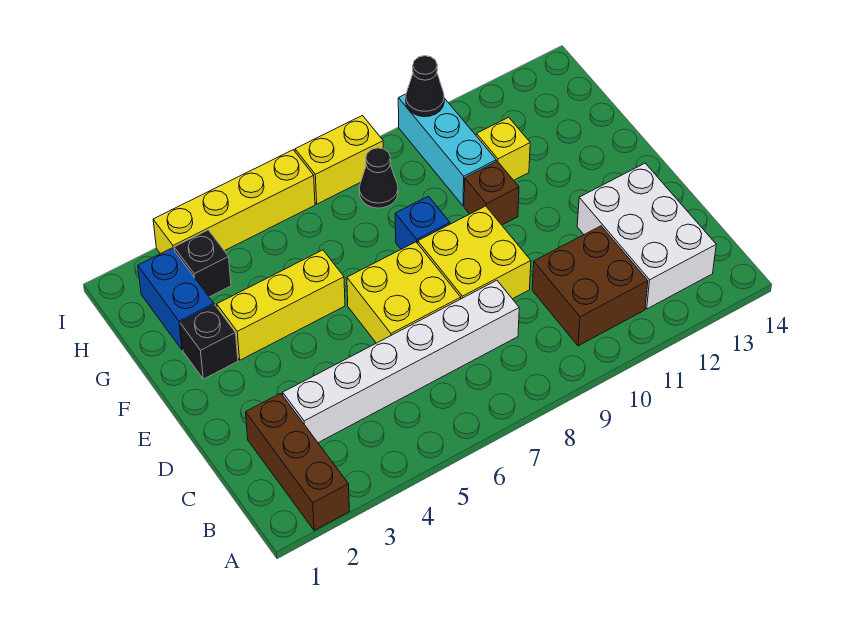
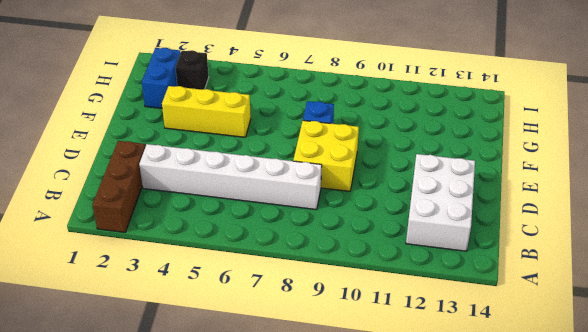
none -> brown brick B10:C11 level 1
none -> yellow brick D6:E7 level 1
none -> black brick F2 level 1

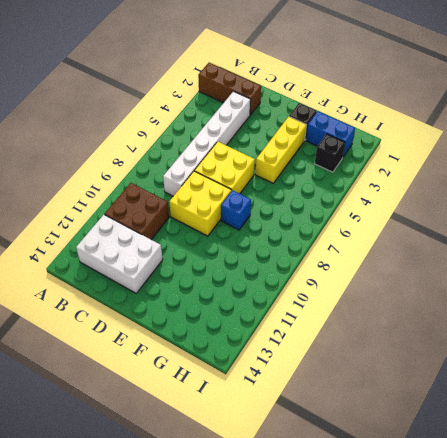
none -> brown brick F10 level 1
none -> cyan brick G10:I10 level 1
none -> yellow brick G11 level 1

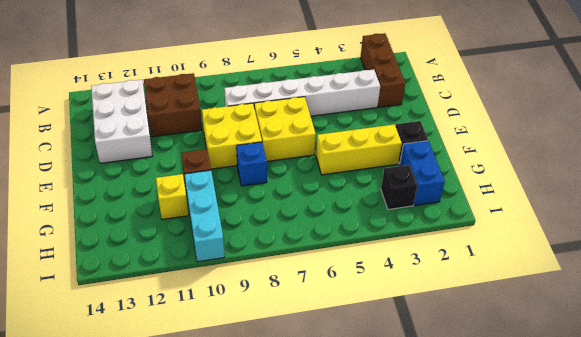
none -> black cone H8 level 1
none -> yellow brick I3:I6 level 1
none -> yellow brick I7:I8 level 1

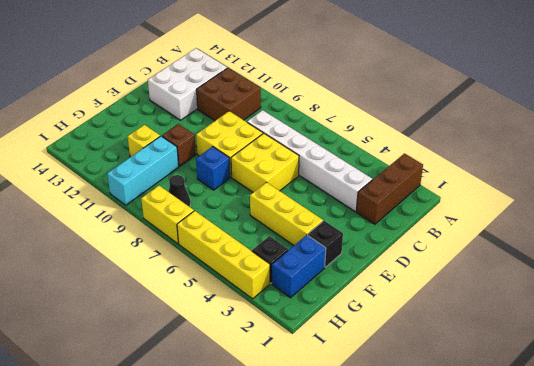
none -> black cone I10 level 2

